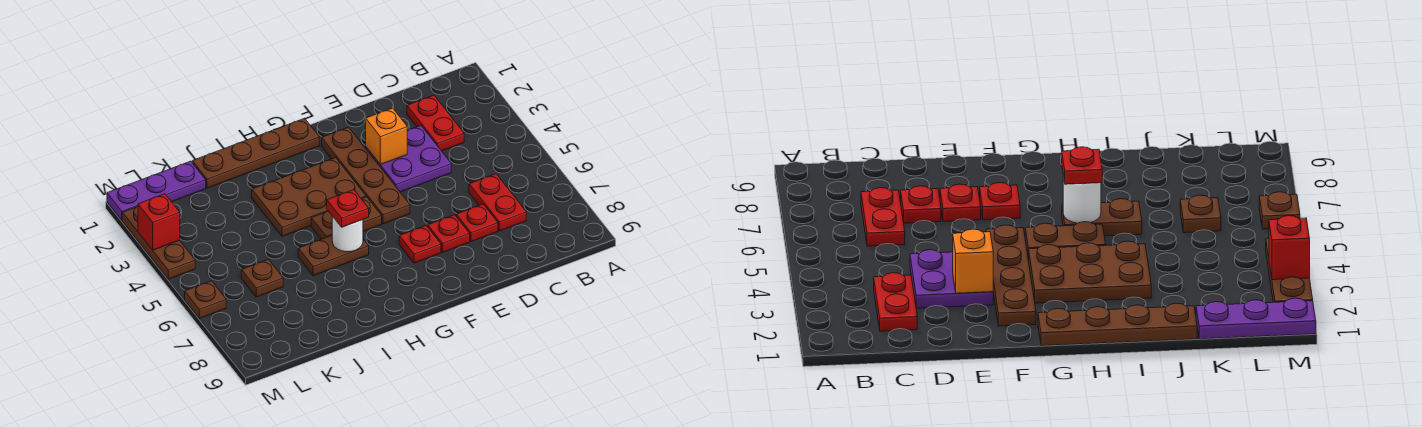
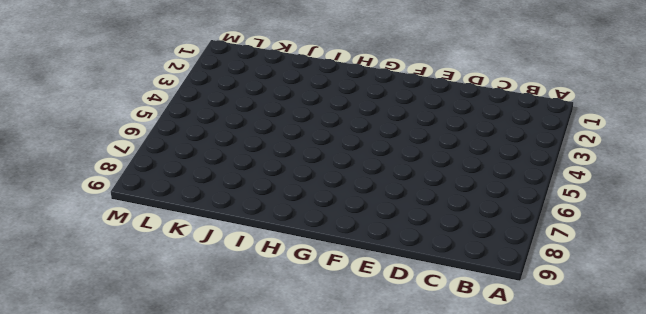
none -> red plate C2:C3 level 1
none -> red plate C6:C7 level 1
none -> purple plate D3:E4 level 1

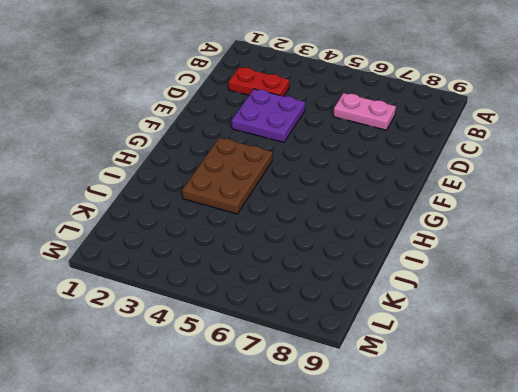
pink plate C6:C7 level 1 -> red plate C6:C7 level 1
none -> red plate D7 level 1
none -> red plate E7 level 1
none -> brown plate F2:F5 level 1

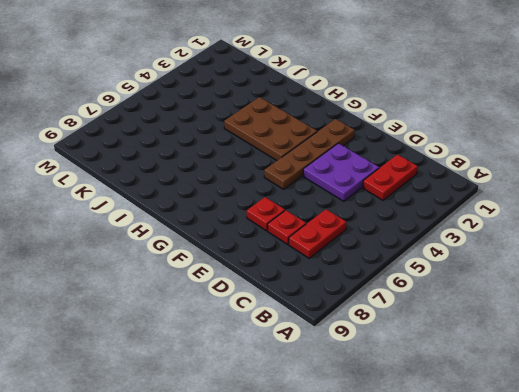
none -> red plate F7 level 1
none -> brown plate G1:J1 level 1
none -> brown plate G5:H5 level 1

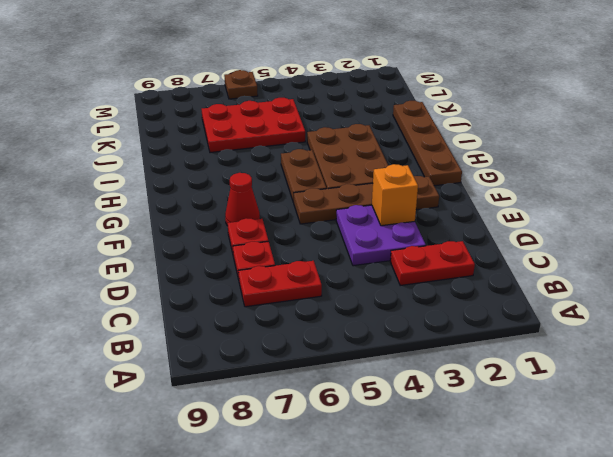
red cone F7 level 1 -> red plate F7 level 1
red plate J5:K7 level 1 -> brown plate K6 level 1
none -> brown plate H6:I6 level 1
none -> purple plate K1:M1 level 1
none -> brown plate M2:M4 level 1

